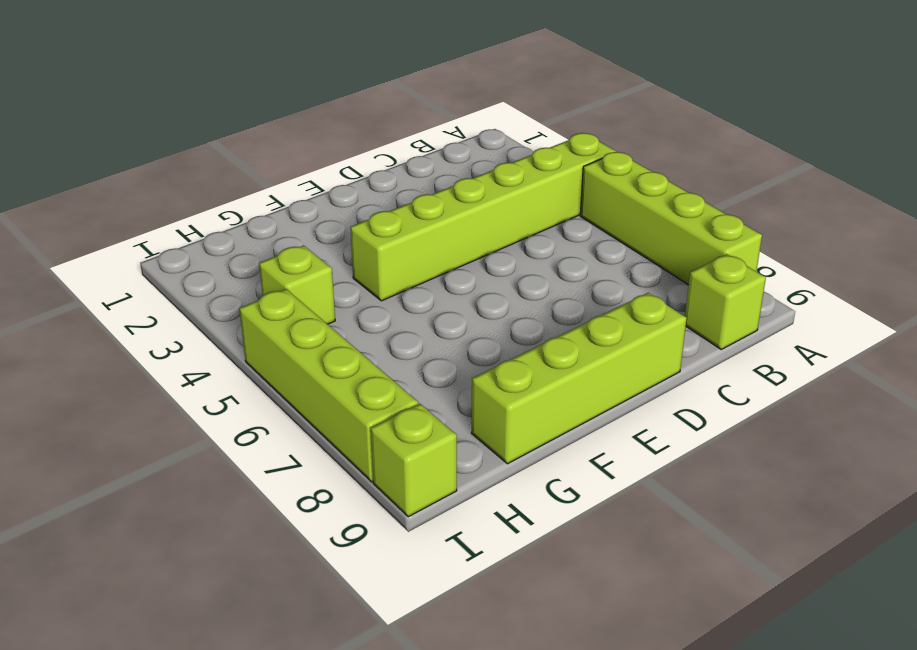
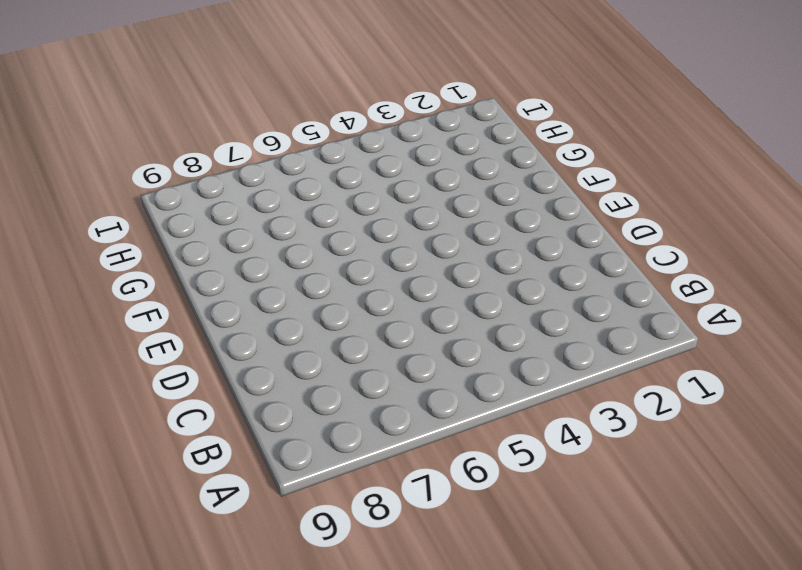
none -> lime brick A4:F4 level 1
none -> lime brick A5:A8 level 1

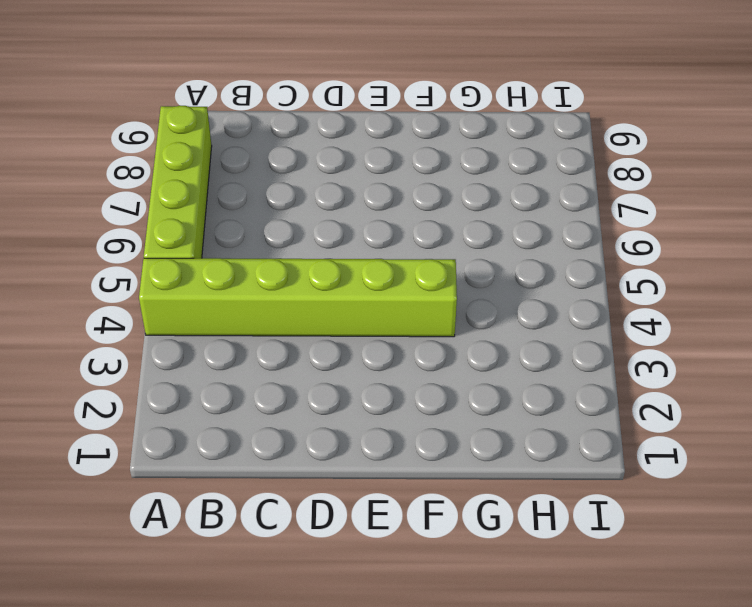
none -> lime brick B9 level 1
none -> lime brick D9:G9 level 1

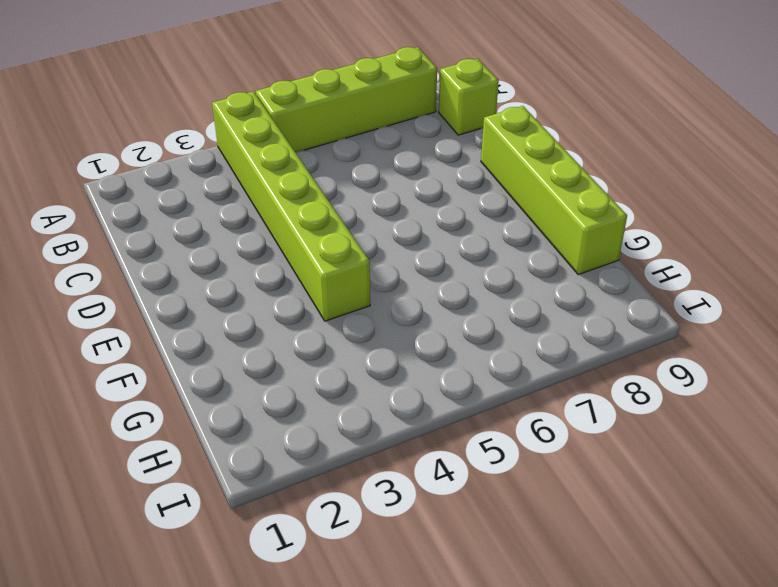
none -> lime brick H4 level 1
none -> lime brick I5:I8 level 1

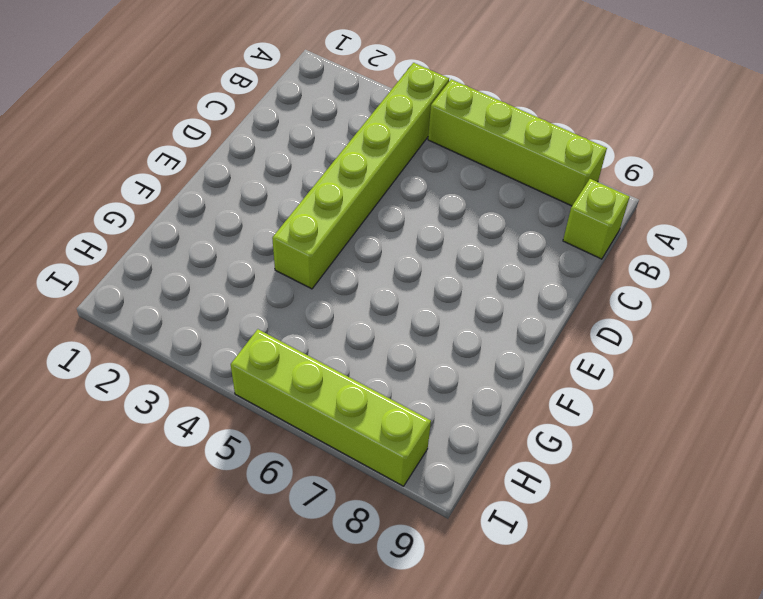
none -> lime brick D9:G9 level 1
none -> lime brick H4 level 1

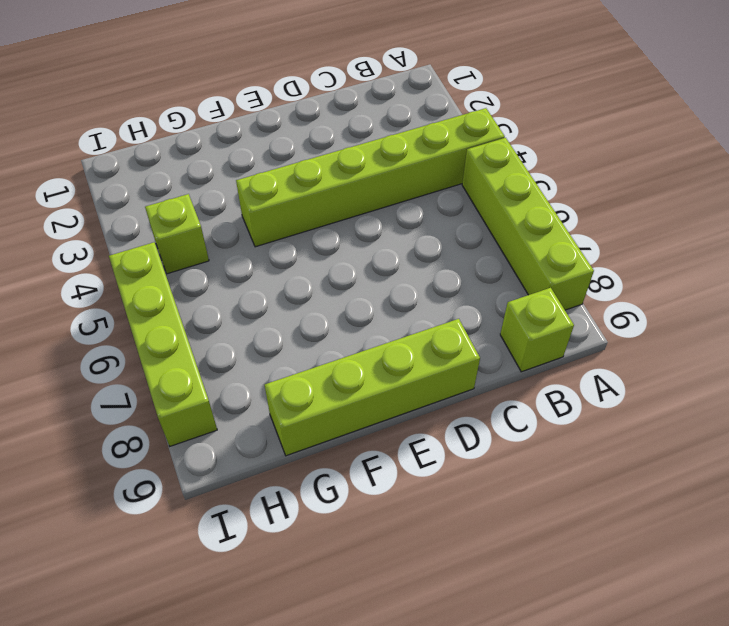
none -> lime brick I9 level 1

